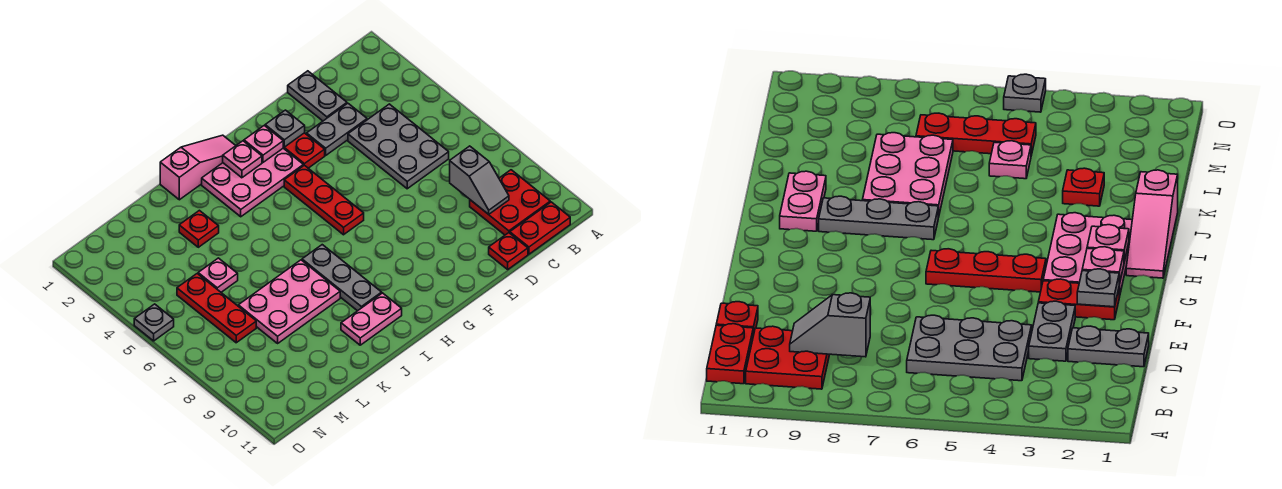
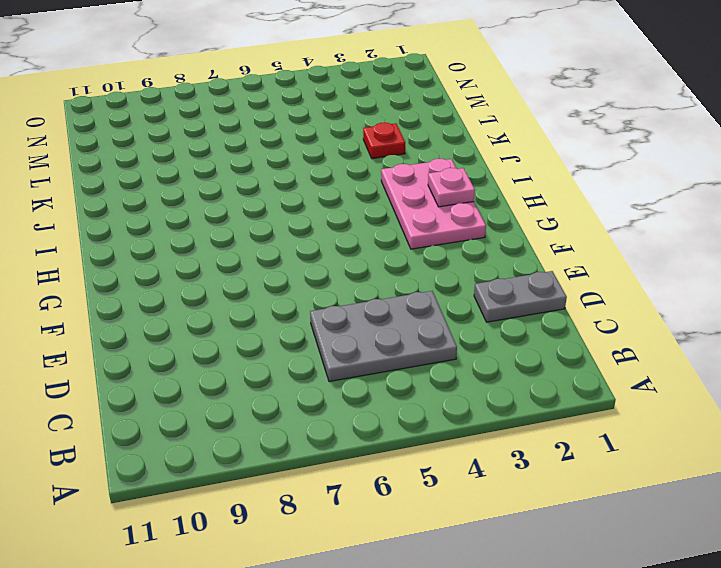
none -> red plate B9:C10 level 1
none -> red plate B11:C11 level 1
none -> grey plate D3:E3 level 1

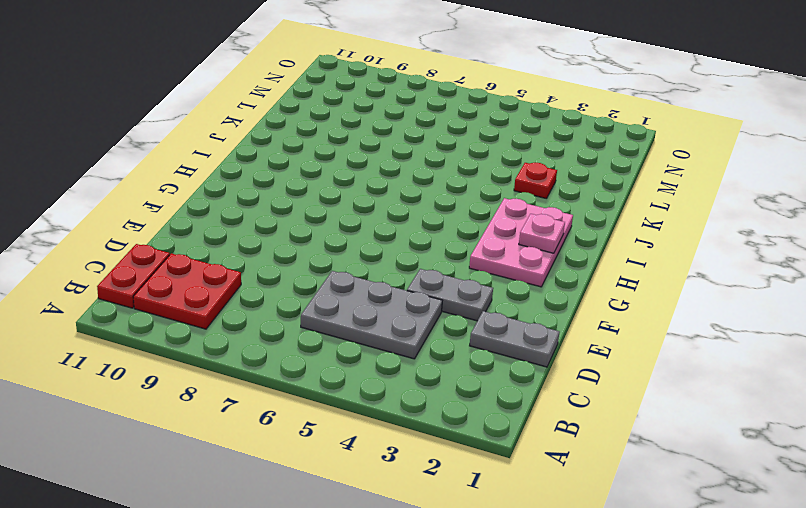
grey plate E3:E4 level 1 -> grey plate D3:E3 level 1
none -> red plate D11 level 1
none -> red plate F2:F3 level 1
none -> red plate G4:G6 level 1

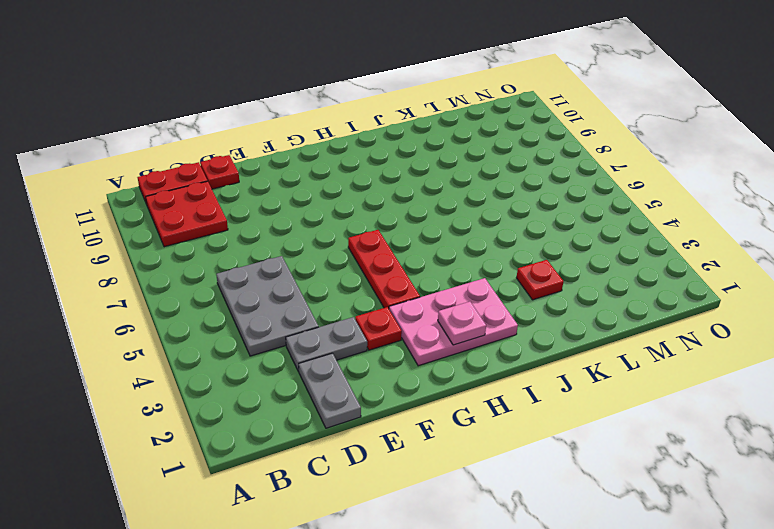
red plate F3 level 1 -> red plate F2:F3 level 1
none -> pink slope H1:J1 level 1 top J
none -> grey plate I7:I9 level 1
none -> pink plate I10:J10 level 1

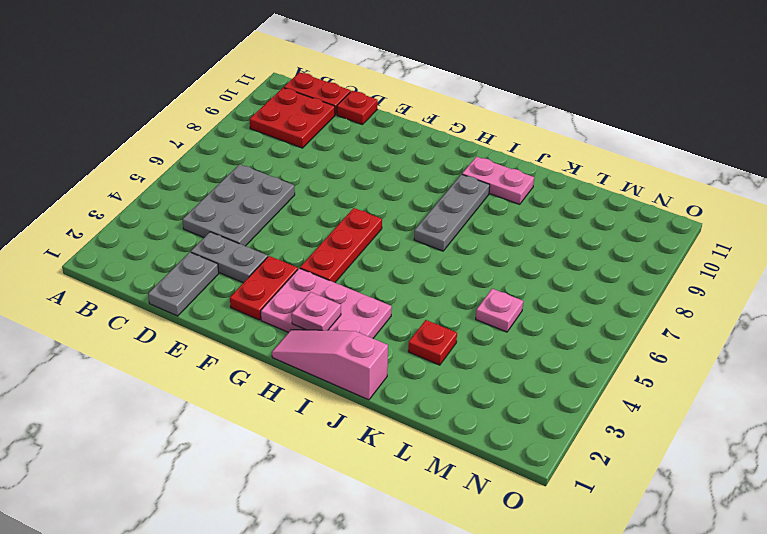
none -> pink plate J7:L8 level 1
none -> red plate M5:M7 level 1
none -> grey plate O5 level 1

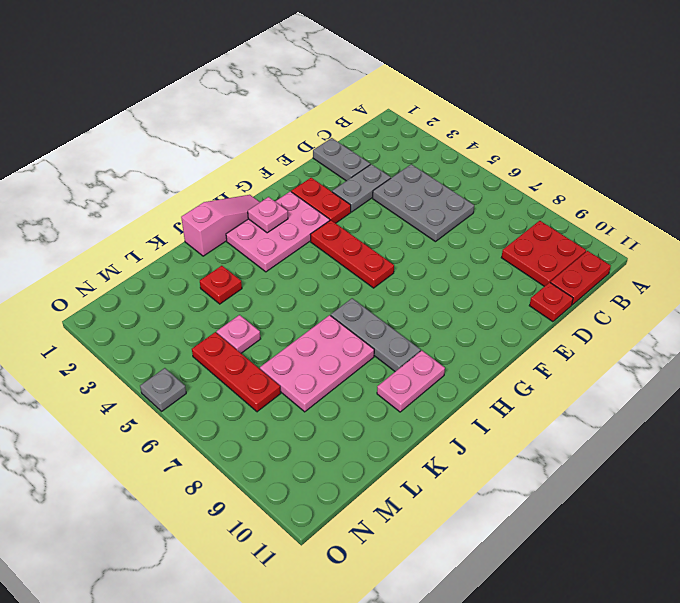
none -> grey slope C8:C9 level 2 top 8
none -> grey plate F2 level 2
none -> pink plate G2 level 2

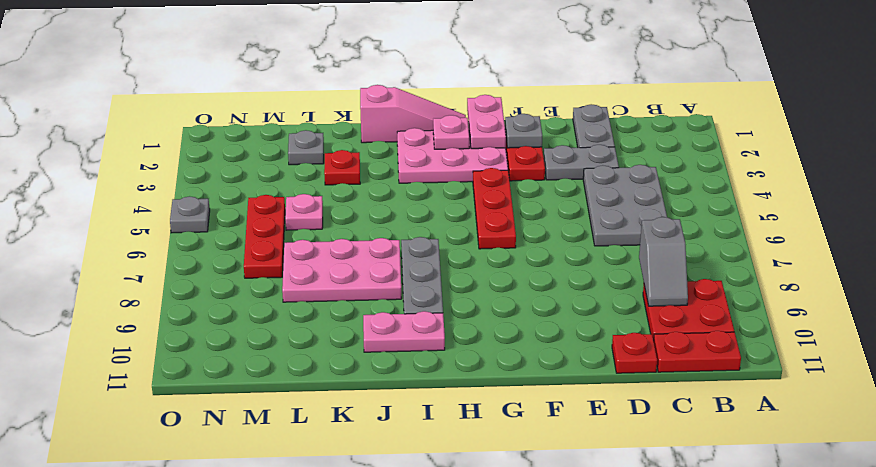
pink plate G1:G2 level 2 -> pink plate G2 level 2
grey plate L2 level 1 -> none

